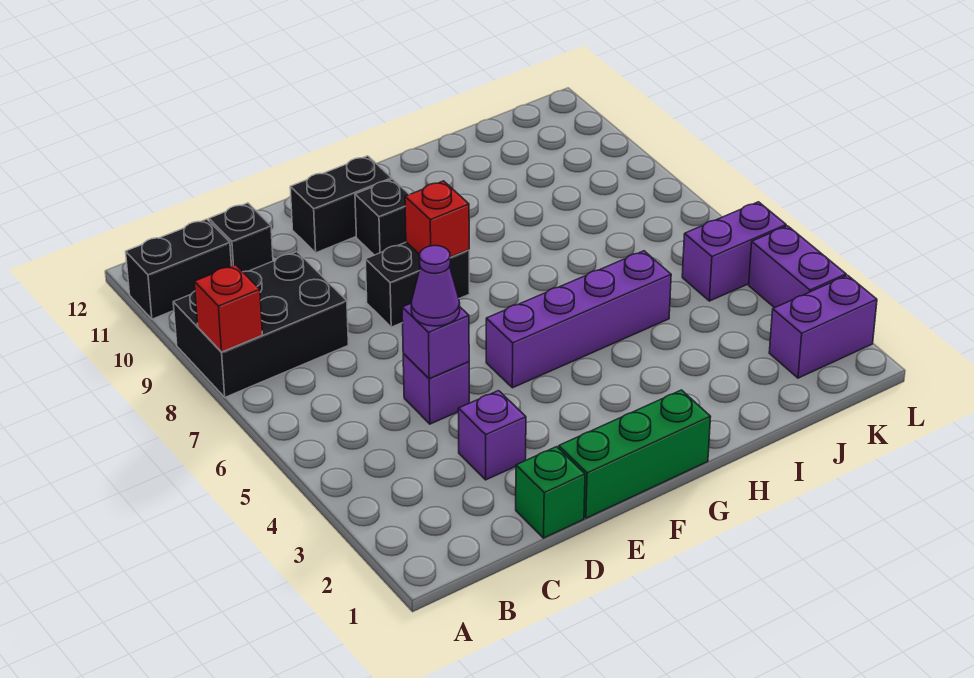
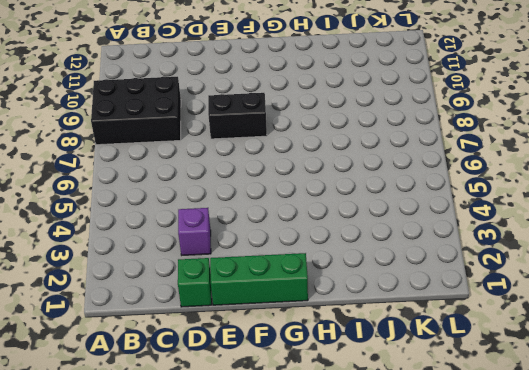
none -> black brick A11:B11 level 1
none -> black brick C11 level 1
none -> purple brick D5 level 1

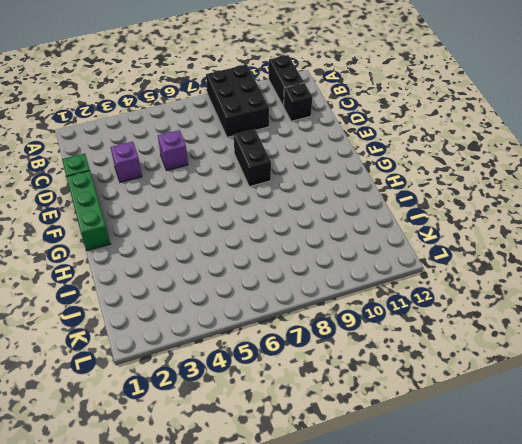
none -> black brick E11:F11 level 1
none -> purple brick F5:I5 level 1
none -> black brick F10 level 1

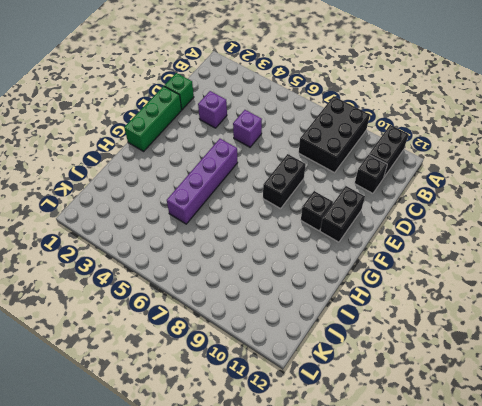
none -> purple brick K2:L2 level 1
none -> purple brick K5:L5 level 1
none -> purple brick L3:L4 level 1

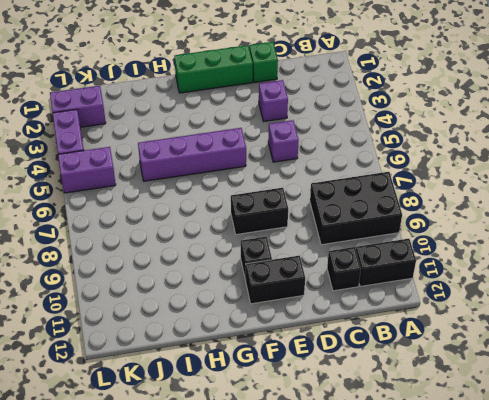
none -> red brick A8 level 2
none -> purple brick D5 level 2
none -> red brick F8 level 2

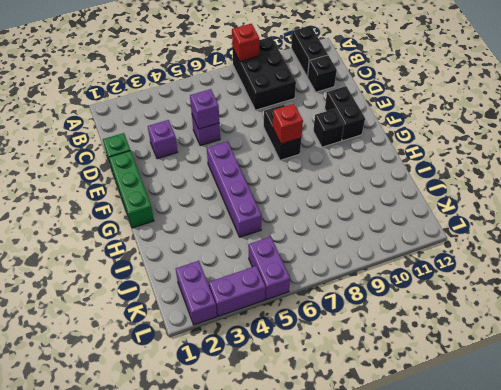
none -> purple cone D5 level 3

